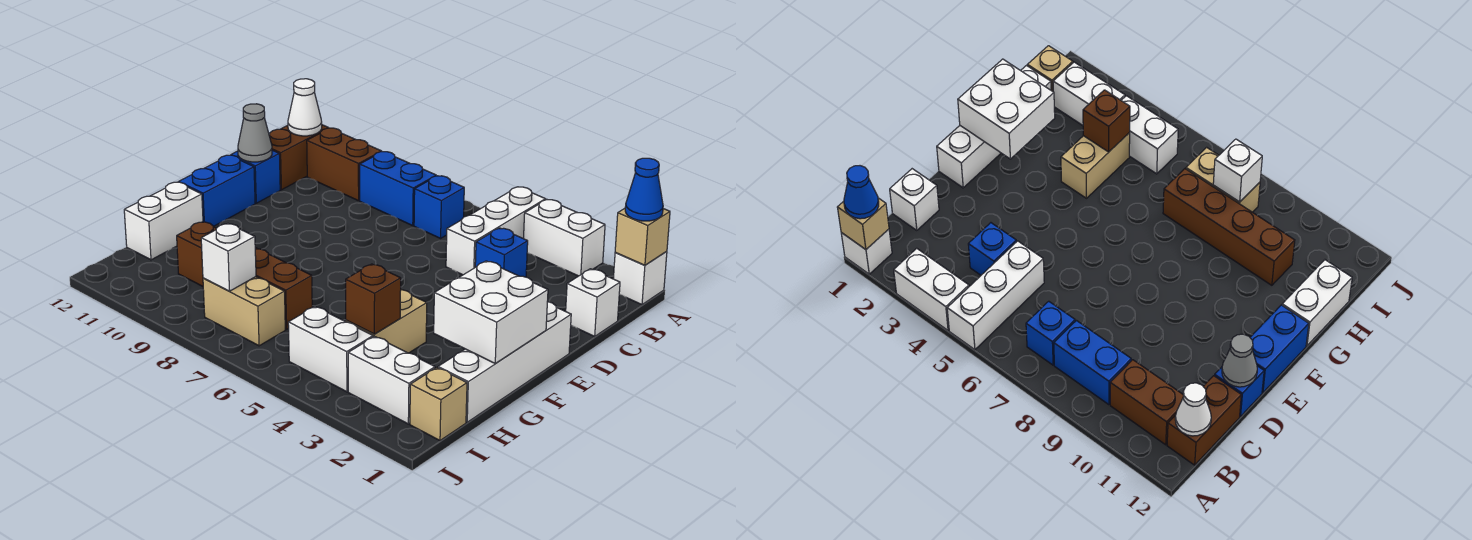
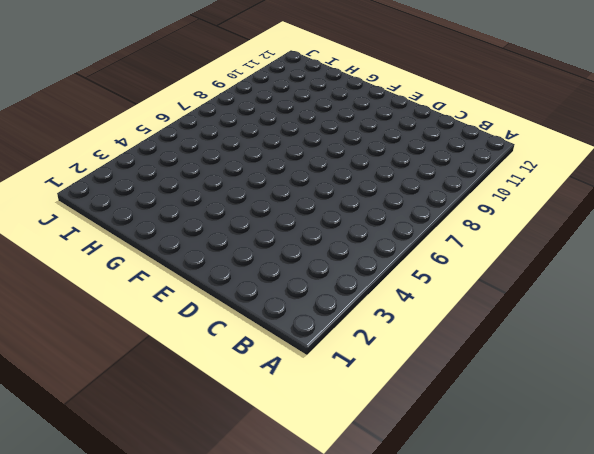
none -> white brick A1 level 1
none -> white brick A3:A4 level 1
none -> white brick A5:C5 level 1

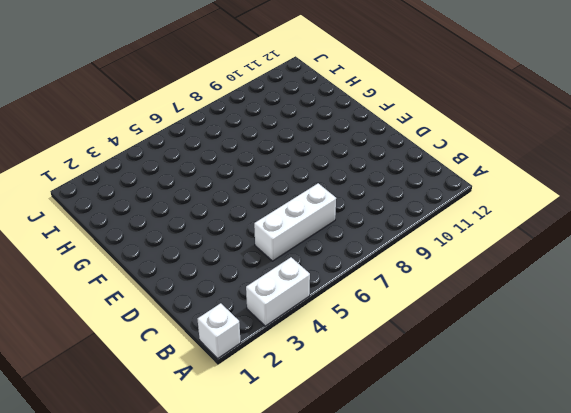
white brick C5:C7 level 1 -> white brick A5:C5 level 1
none -> blue brick B7 level 1
none -> blue brick B8:B9 level 1
none -> brown brick B10:B11 level 1

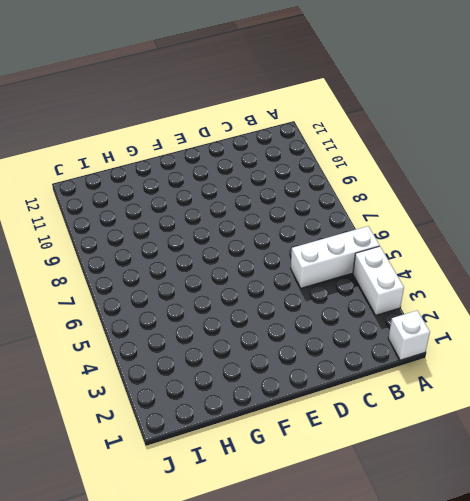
none -> blue brick B7 level 1
none -> blue brick B8:B9 level 1
none -> brown brick B10:B11 level 1

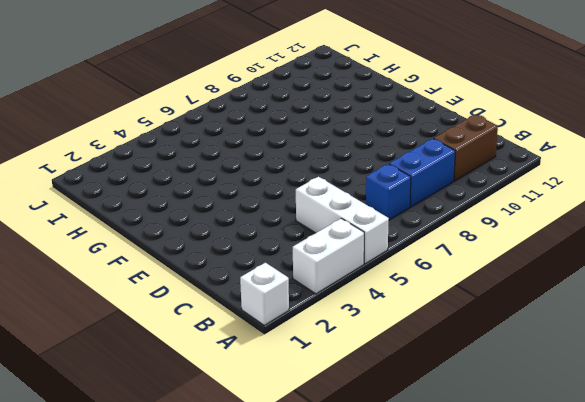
none -> brown brick B12:C12 level 1
none -> white brick C1 level 1
none -> blue brick C4 level 1

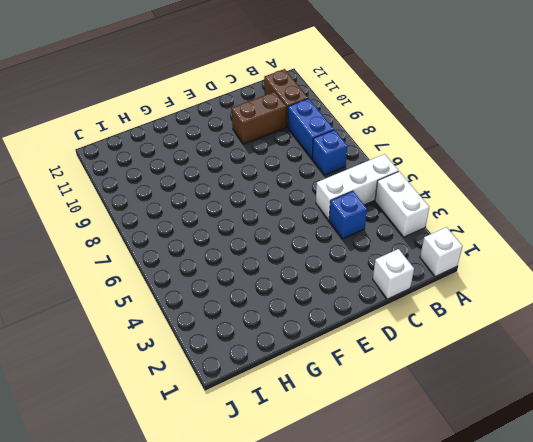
brown brick C10:D10 level 1 -> brown brick B12:C12 level 1
none -> blue brick D12 level 1
none -> white brick E1:H1 level 1
none -> blue brick E12:F12 level 1

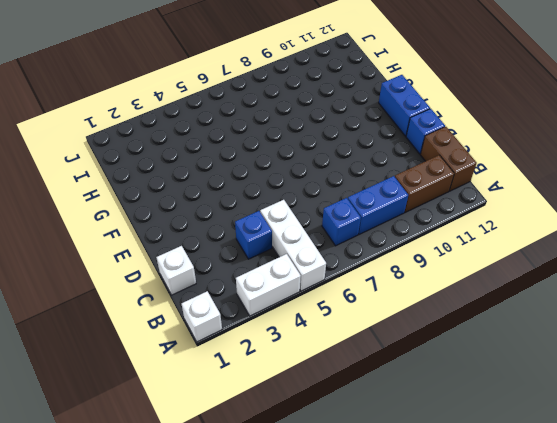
none -> white brick E1:H1 level 1
none -> tan brick G4:H4 level 1
none -> white brick G12:H12 level 1

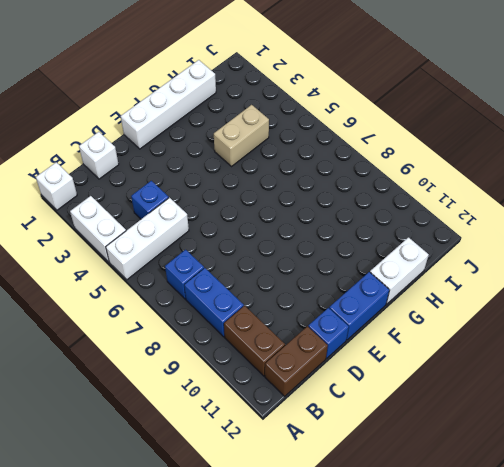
none -> brown brick H7:H10 level 1
none -> tan brick I1 level 1
none -> white brick I2:I3 level 1

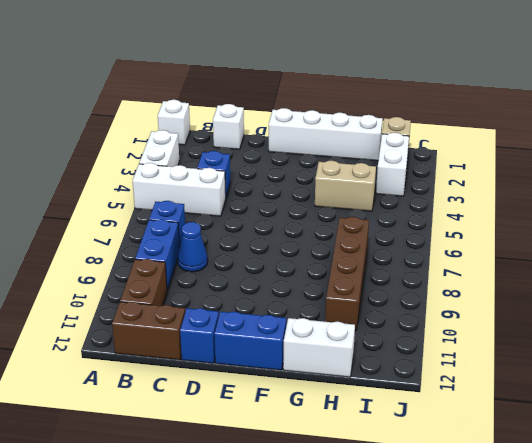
blue cone C8 level 1 -> blue cone A1 level 3
none -> white brick I4:I5 level 1
none -> tan brick I7:I8 level 1
none -> tan brick A1 level 2

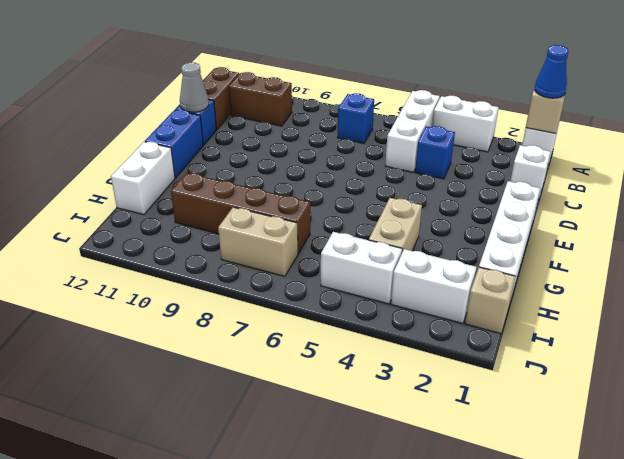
none -> blue brick B8:B9 level 1
none -> white cone B12 level 2
none -> white brick F1:G2 level 2

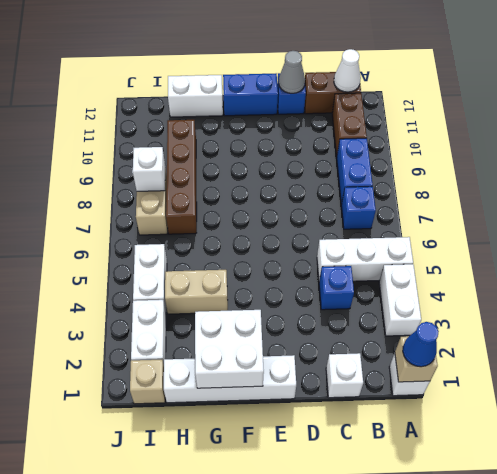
none -> brown brick H4 level 2

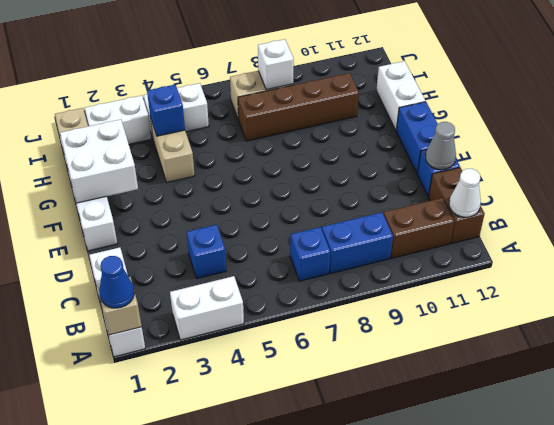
blue brick H4 level 2 -> brown brick H4 level 2
none -> white brick A5:C5 level 1

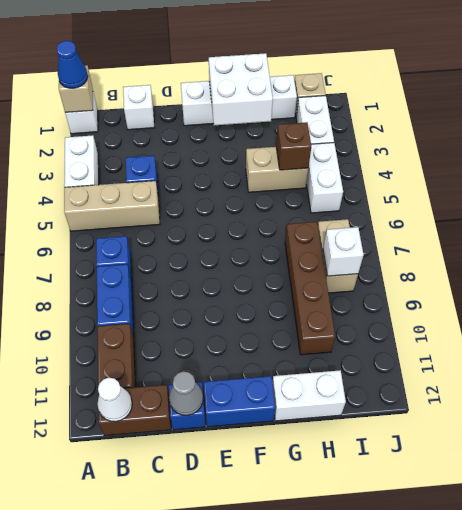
tan brick A5:C5 level 1 -> white brick A5:C5 level 1

